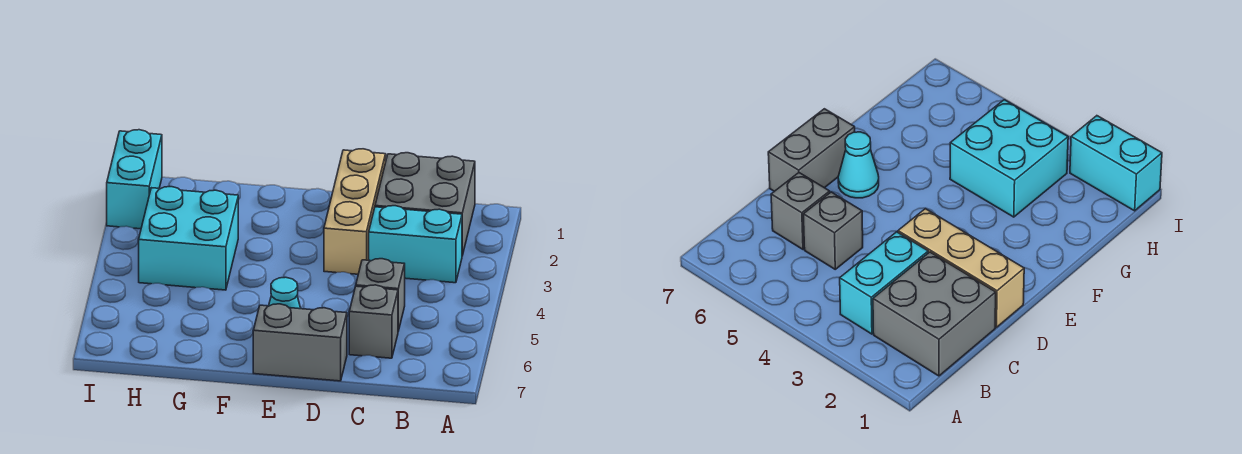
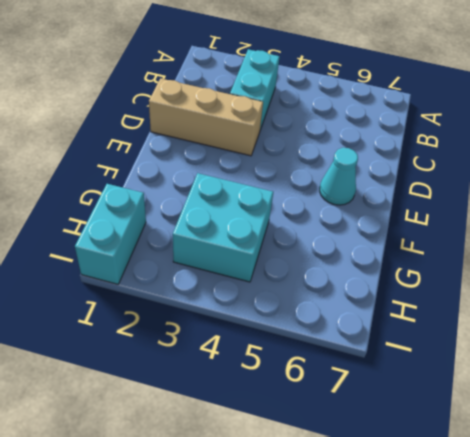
cyan brick H1:I1 level 1 -> cyan brick I1:I2 level 1
none -> grey brick B1:C2 level 1
none -> grey brick C5 level 1

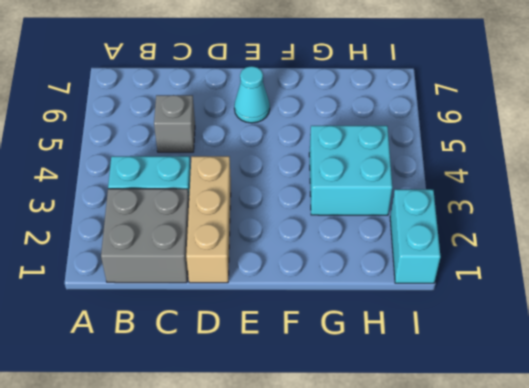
none -> grey brick C6 level 1
none -> grey brick D7:E7 level 1

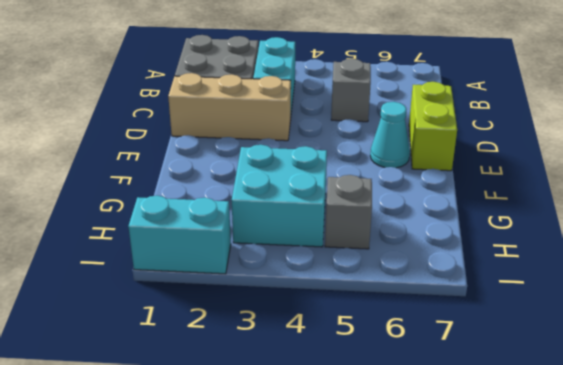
lime brick D7:E7 level 1 -> grey brick D7:E7 level 1
grey brick H5 level 1 -> grey brick C6 level 1

